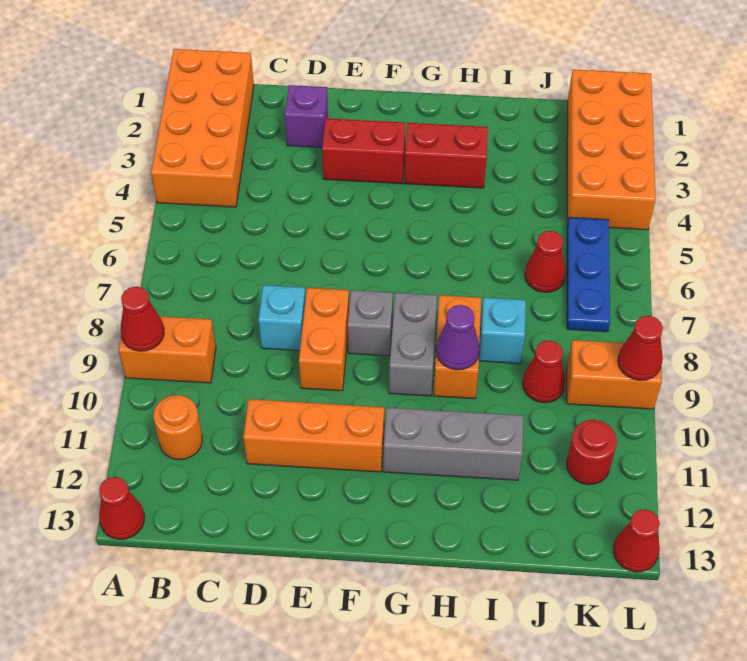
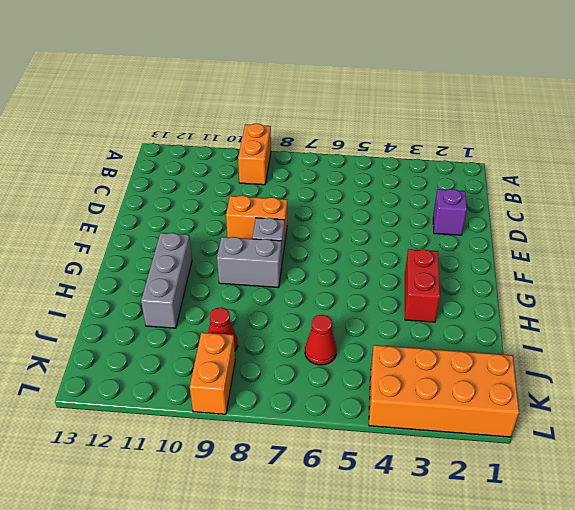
none -> orange brick A1:B4 level 1
none -> red cone A13 level 1
none -> orange round brick B11 level 1

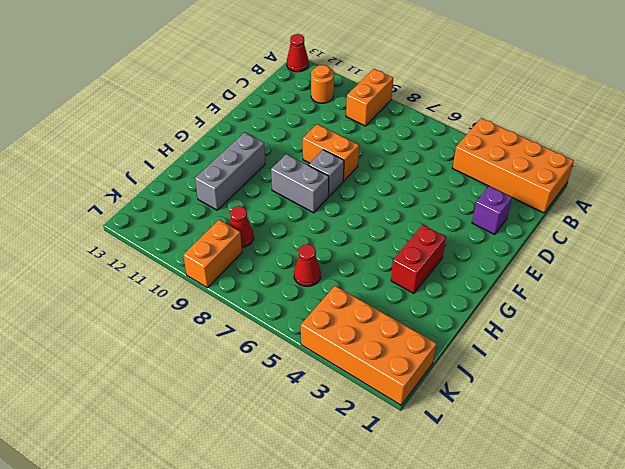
none -> cyan brick D8 level 1
none -> orange brick D11:F11 level 1
none -> red brick E3:F3 level 1

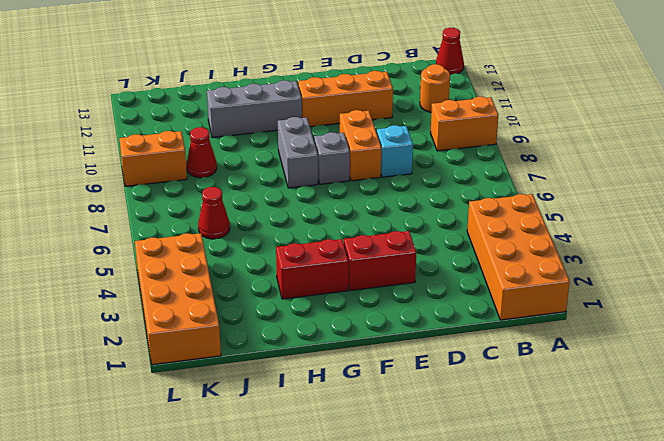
none -> purple brick D2 level 1
none -> orange brick H8:H9 level 1
none -> cyan brick I8 level 1

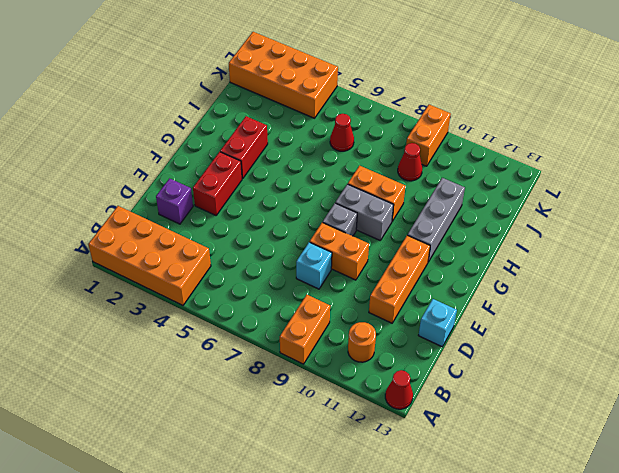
cyan brick D13 level 1 -> cyan brick I8 level 1
none -> blue plate K5:K7 level 1
none -> red round brick K11 level 1
none -> red cone L13 level 1

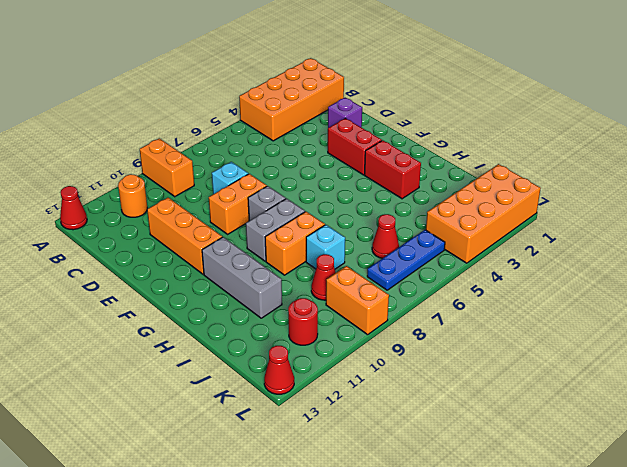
none -> red cone A9 level 2
none -> purple cone H9 level 2
none -> red cone L9 level 2

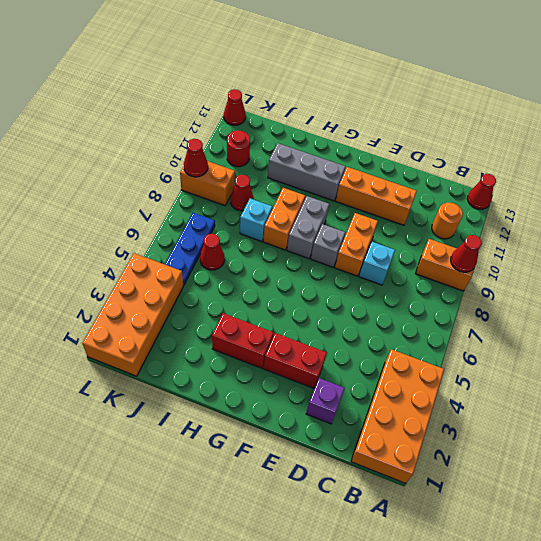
none -> purple cone H9 level 2

